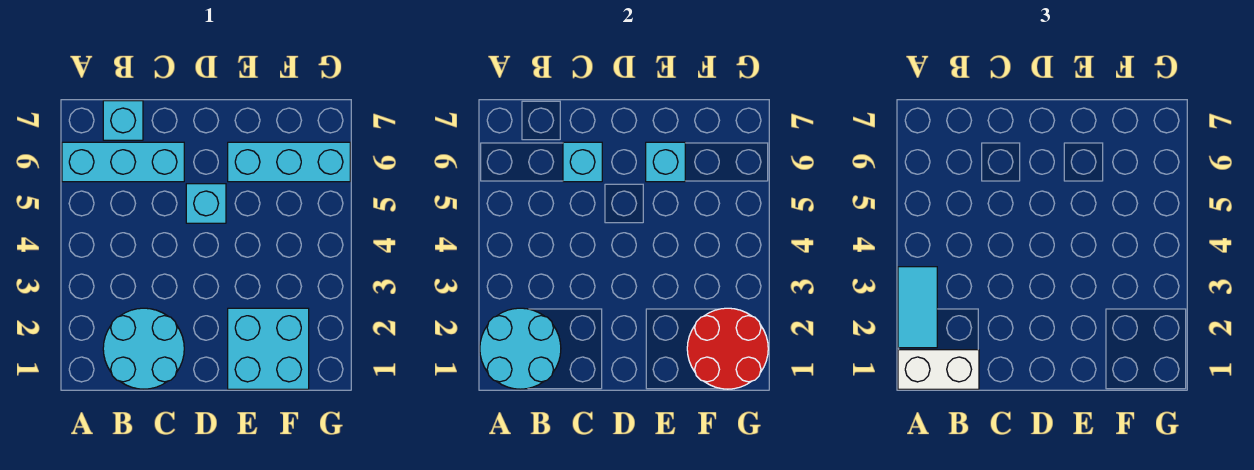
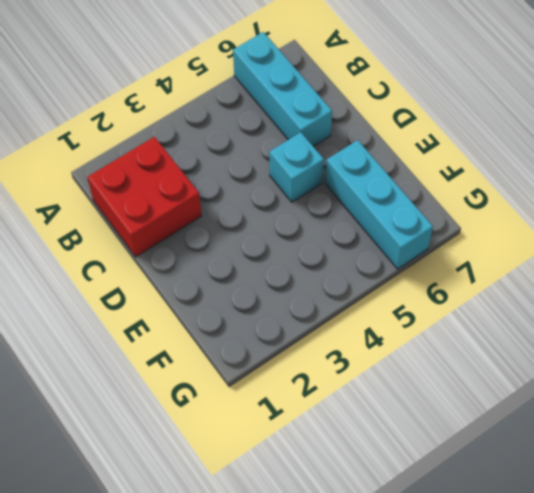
red brick B1:C2 level 1 -> cyan round brick B1:C2 level 1
none -> cyan brick B7 level 1
none -> cyan brick E1:F2 level 1
none -> cyan round brick A1:B2 level 2

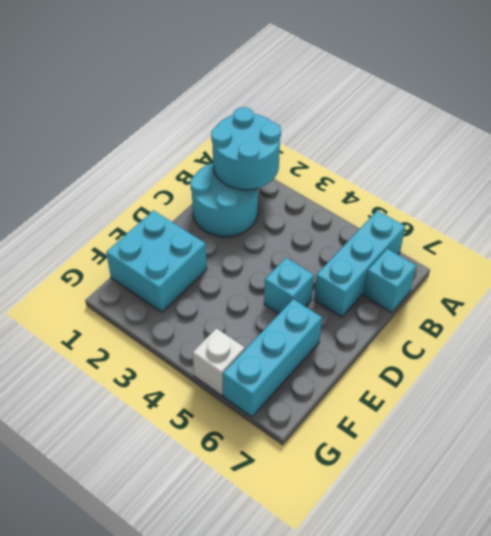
white brick G5 level 1 -> none
none -> cyan brick C6 level 2
none -> cyan brick E6 level 2
none -> red round brick F1:G2 level 2

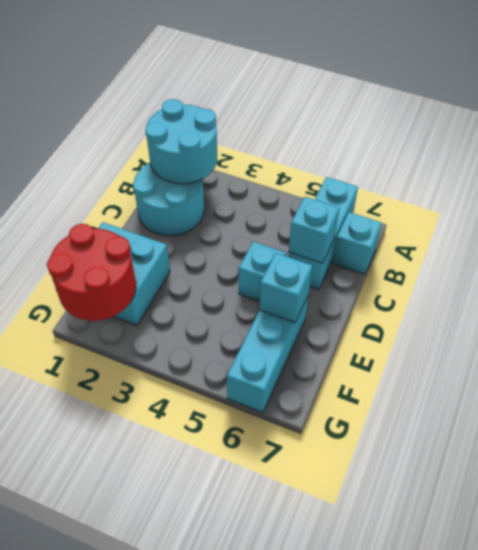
none -> white brick A1:B1 level 3
none -> cyan tile A2:A3 level 3

